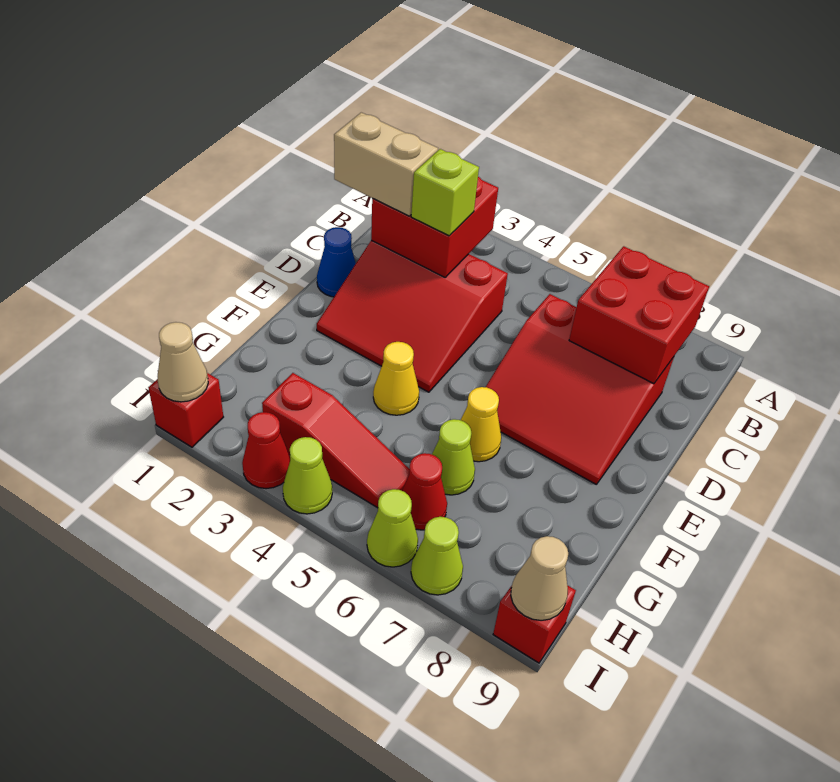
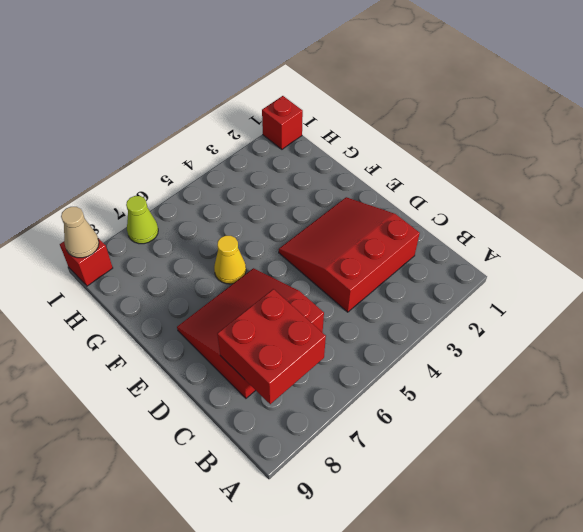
none -> blue cone D1 level 1
none -> yellow cone F4 level 1
none -> lime cone G6 level 1

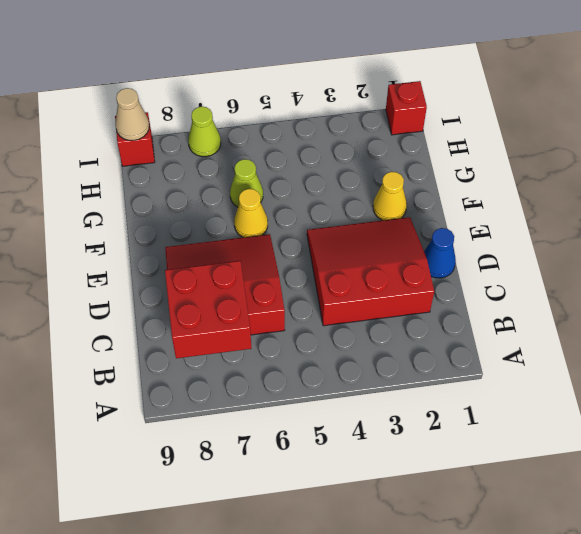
yellow cone F2 level 1 -> yellow cone F4 level 1
none -> red slope H3:H5 level 1 top 3
none -> red cone H6 level 1
none -> red cone I3 level 1

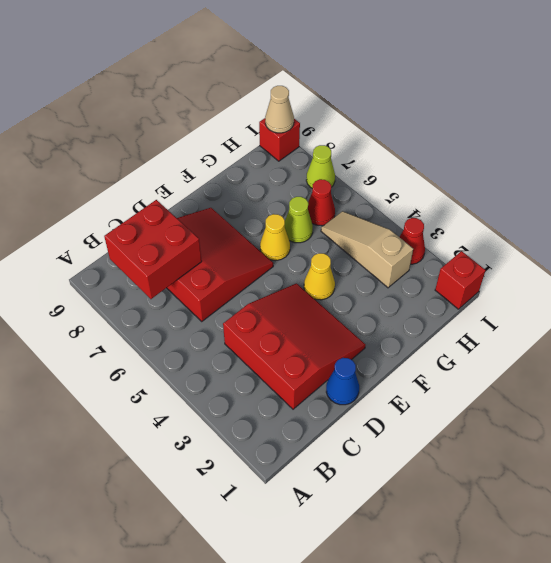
tan slope H3:H5 level 1 top 3 -> red slope H3:H5 level 1 top 3
none -> lime cone I4 level 1
none -> lime cone I6 level 1
none -> red brick B2:C3 level 2

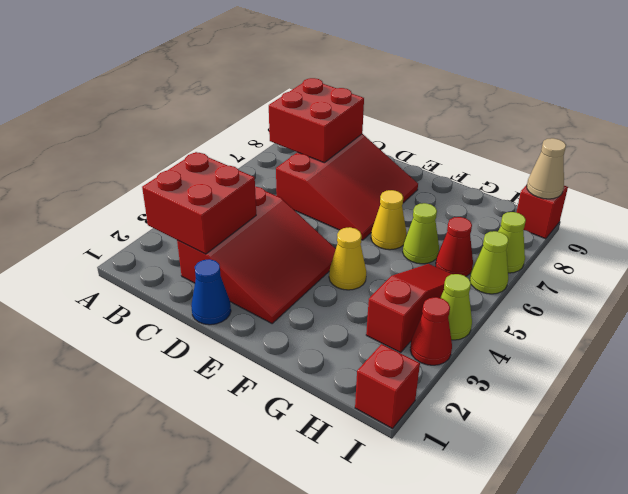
none -> tan cone I1 level 2
none -> tan brick C1:C2 level 3
none -> lime brick C3 level 3

